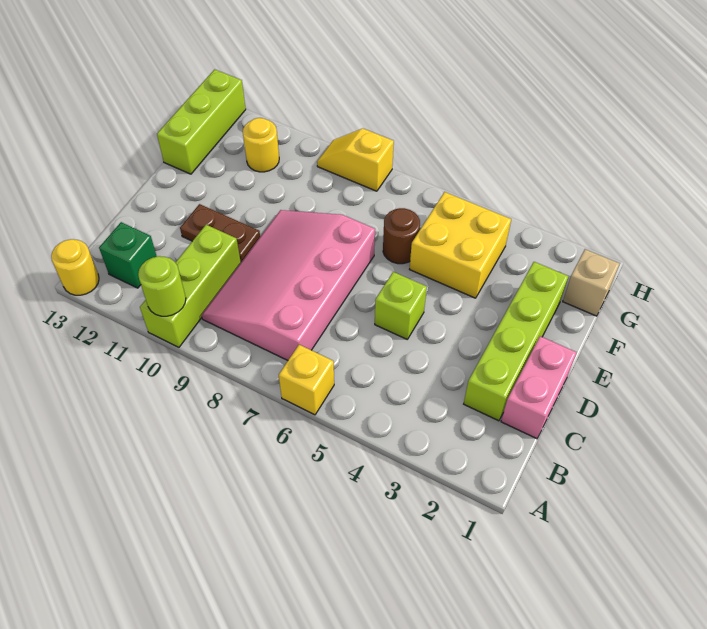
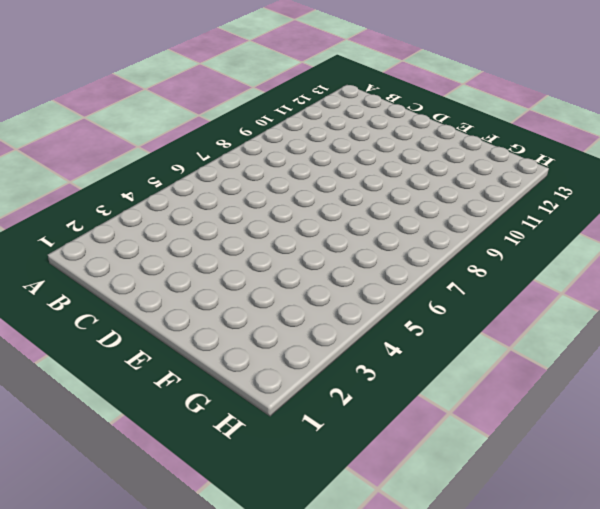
none -> yellow brick A6 level 1
none -> lime brick A10:C10 level 1
none -> yellow round brick A13 level 1

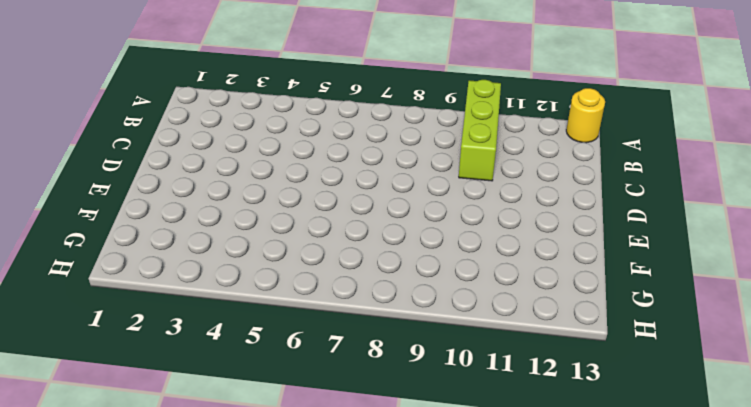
none -> yellow brick A6 level 1
none -> pink slope B7:E9 level 1 top 7
none -> green brick B12 level 1

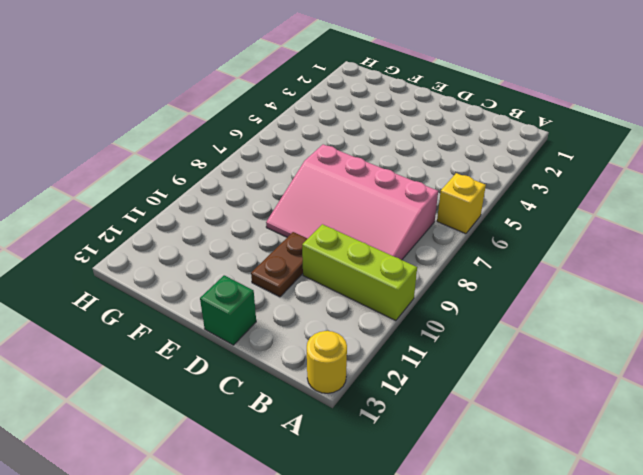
green brick D13 level 1 -> green brick B12 level 1
none -> pink brick C1:D1 level 1
none -> lime brick C2:F2 level 1
none -> lime brick D5 level 1

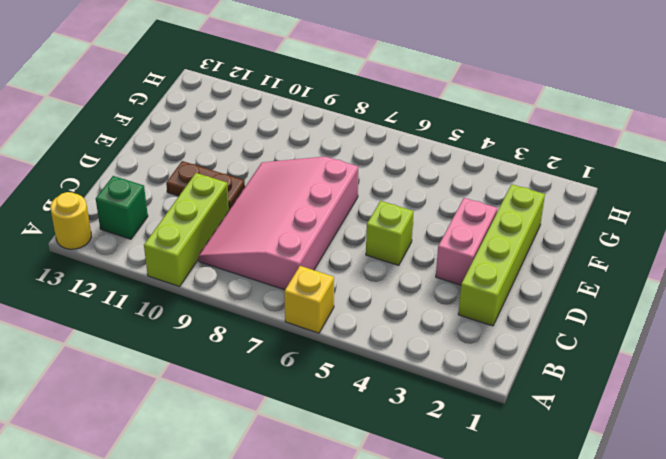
pink brick D3:E3 level 1 -> pink brick C1:D1 level 1
none -> yellow brick F4:G5 level 1
none -> brown round brick F6 level 1
none -> lime brick F13:H13 level 1

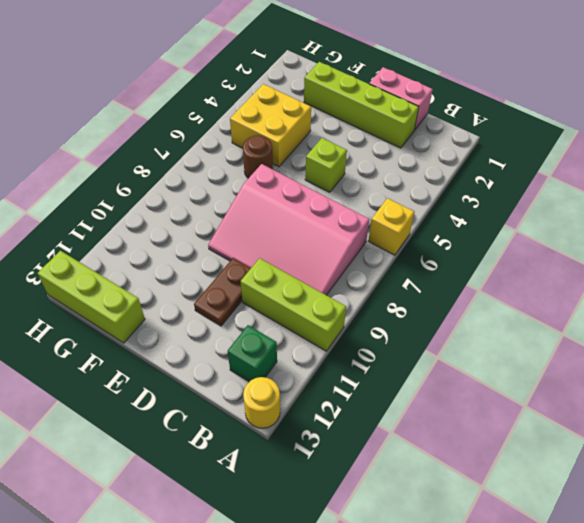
none -> tan brick G1 level 1
none -> yellow round brick G11 level 1
none -> yellow slope H8:H9 level 1 top 8

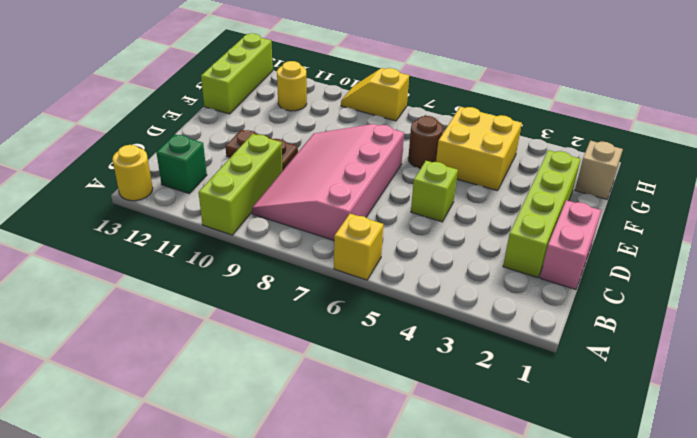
none -> lime round brick A10 level 2

